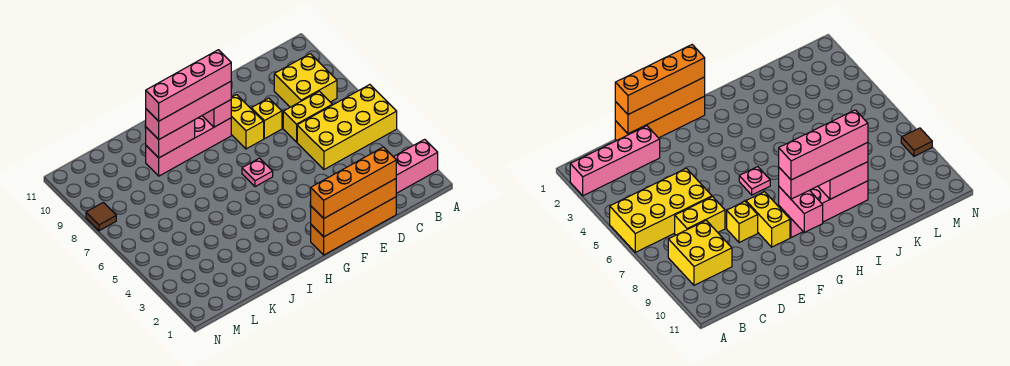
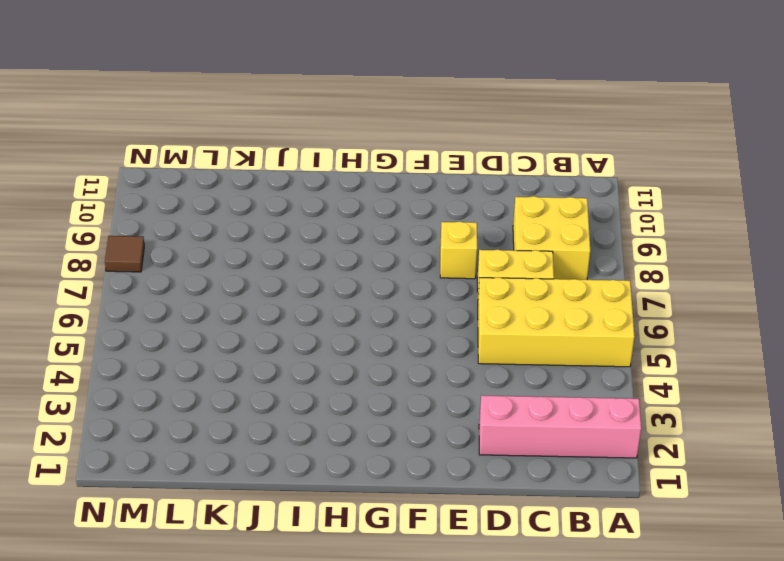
none -> orange brick D1:G1 level 1
none -> yellow brick F8:F9 level 1
none -> pink plate G6 level 1

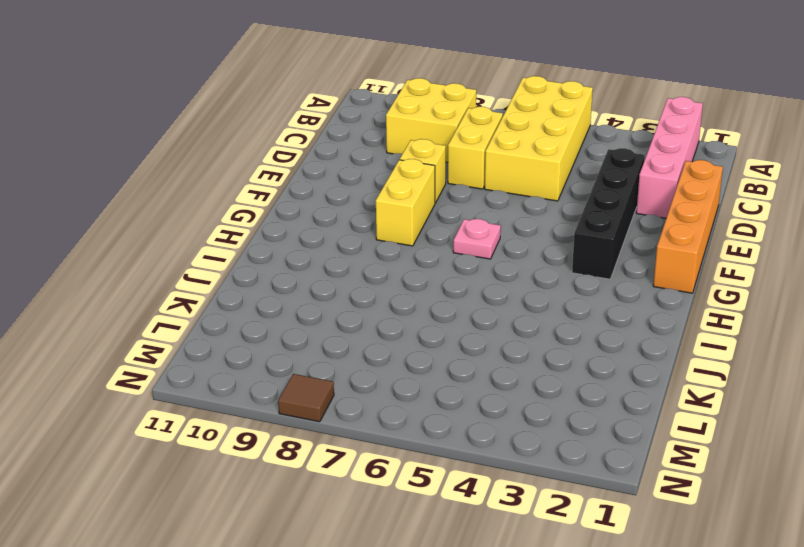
black brick D3:G3 level 1 -> none
yellow brick F8:G8 level 1 -> yellow brick F8:F9 level 1
none -> pink brick G9:J9 level 1
none -> orange brick D1:G1 level 2
none -> pink brick G9:G10 level 2

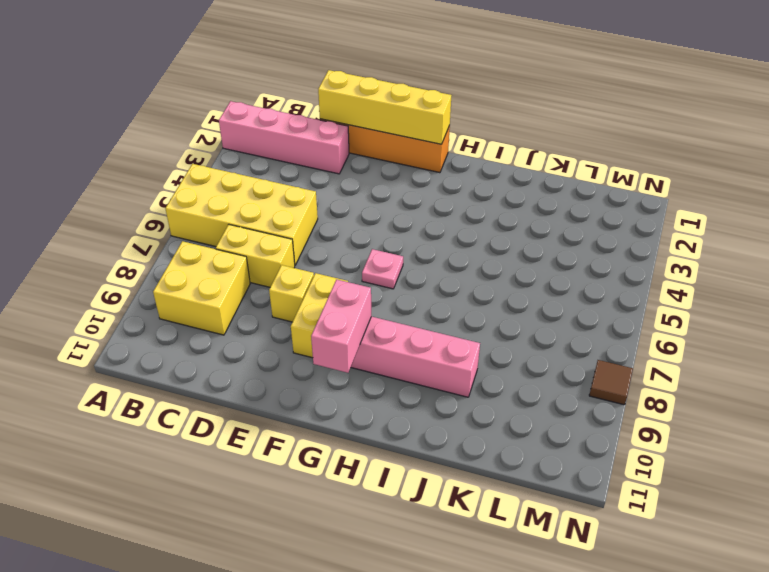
yellow brick D1:G1 level 2 -> orange brick D1:G1 level 2
none -> pink brick I9:J9 level 2
none -> orange brick D1:G1 level 3
none -> pink brick G9:J9 level 3

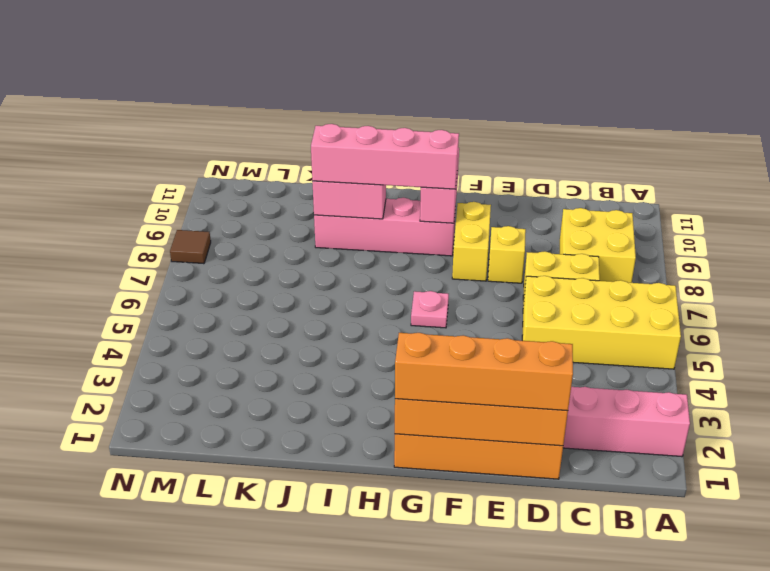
none -> pink brick G9:J9 level 4

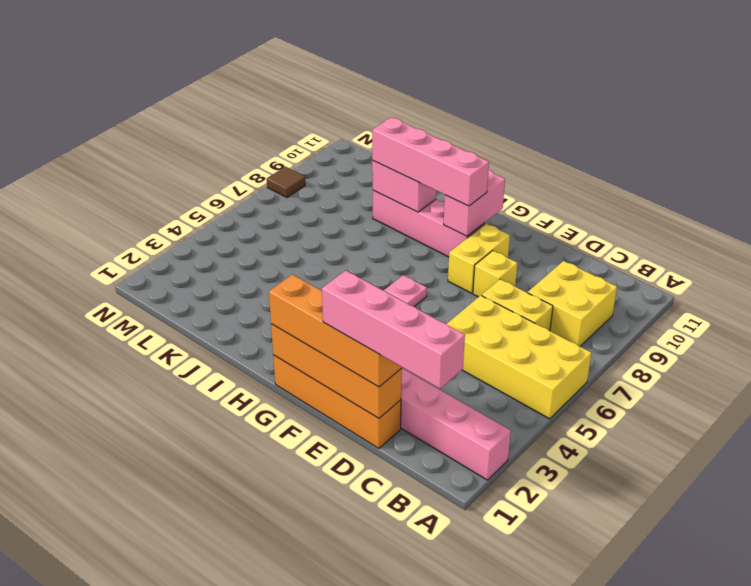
pink brick B1:E1 level 4 -> pink brick G9:J9 level 4

